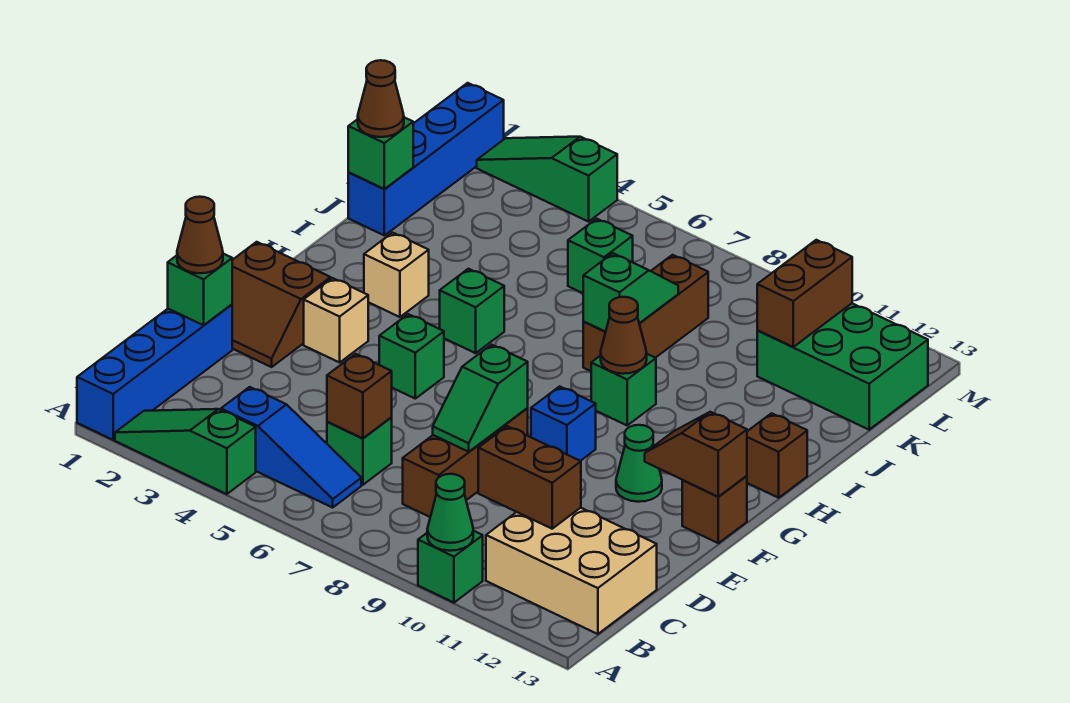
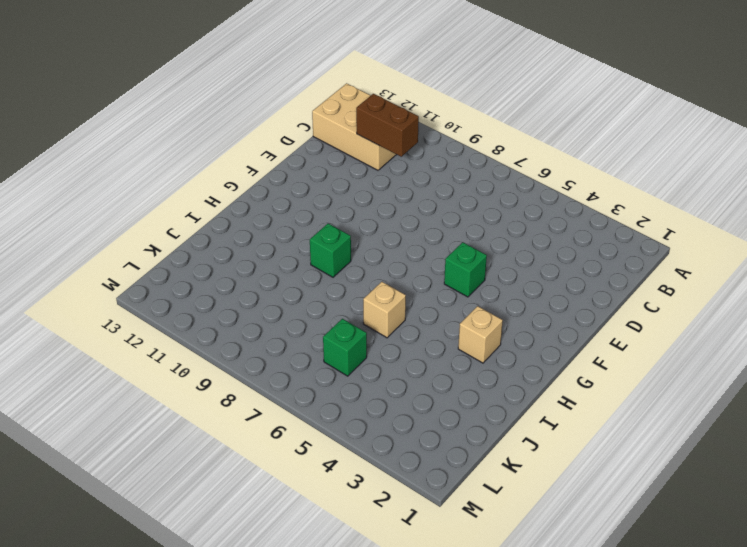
tan brick I6 level 1 -> tan brick F3 level 1
none -> blue brick A1:D1 level 1
none -> green slope A2:A4 level 1 top 4
none -> green brick A10 level 1
none -> blue slope B4:B6 level 1 top 4

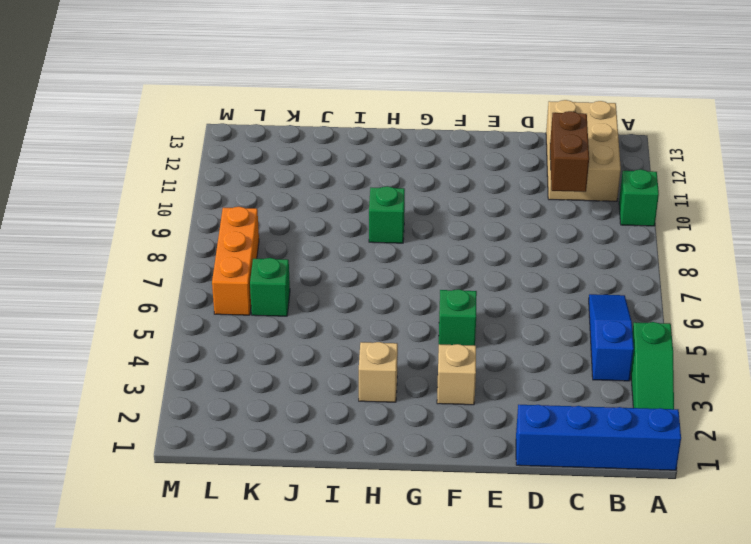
orange brick L6:L8 level 1 -> none
none -> green brick C6 level 1
none -> brown brick C8:E8 level 1
none -> brown slope E1:F2 level 1 top F
none -> blue brick F9 level 1

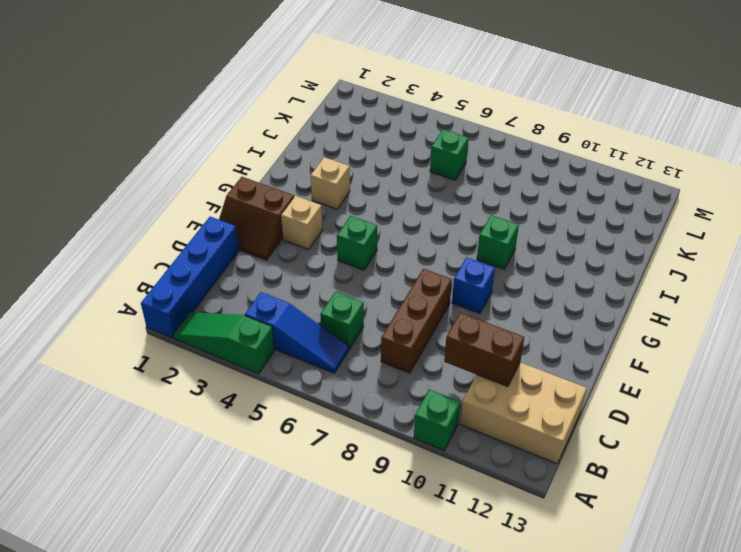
none -> green cone F11 level 1
none -> brown brick F13 level 1
none -> green brick H5 level 1
none -> brown brick H13 level 1

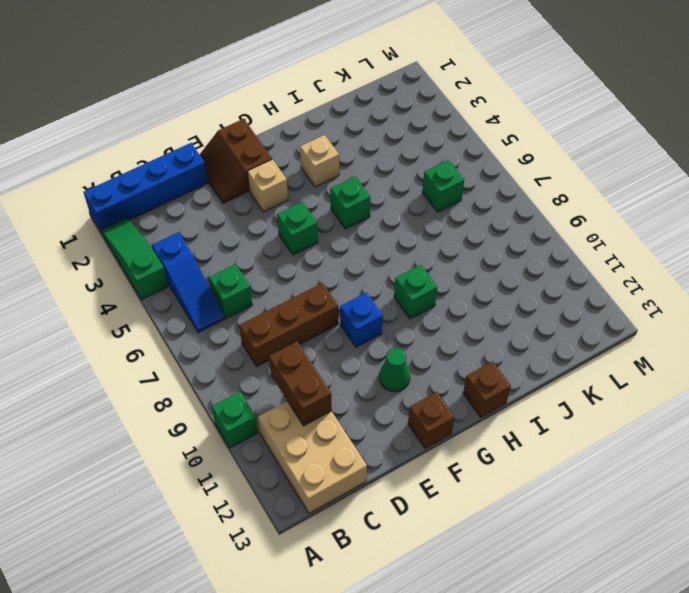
none -> brown brick I8:K8 level 1
none -> blue brick J1:M1 level 1
none -> green brick K11:L13 level 1
none -> green slope M2:M4 level 1 top 4

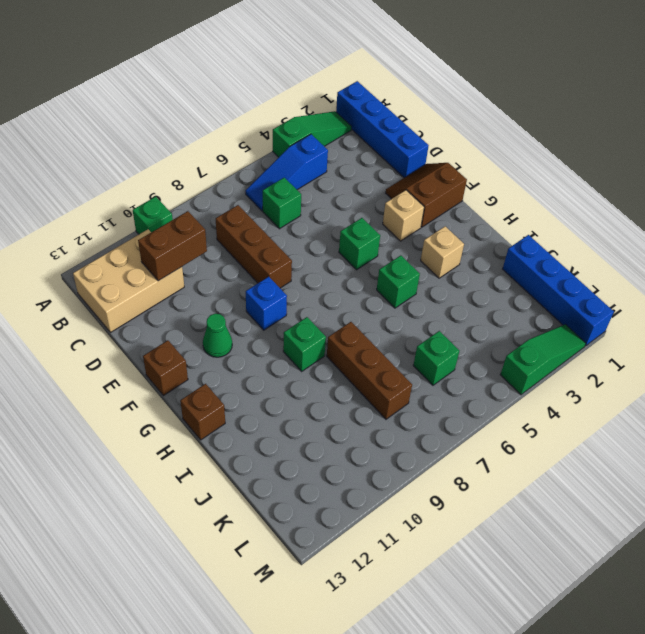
none -> green brick K11:L13 level 1
none -> green cone A10 level 2
none -> brown brick C6 level 2
none -> green brick D1 level 2

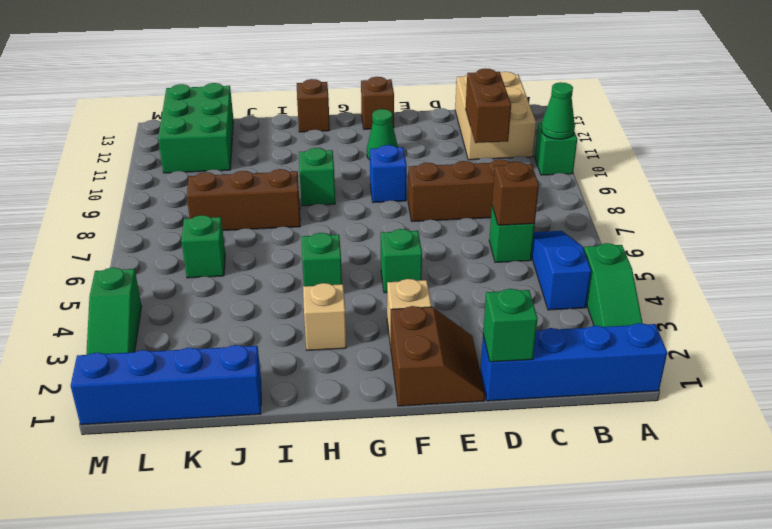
none -> green slope D8:E8 level 2 top E
none -> brown slope F12:F13 level 2 top 13
none -> brown cone H9 level 2
none -> green slope I8:J8 level 2 top I

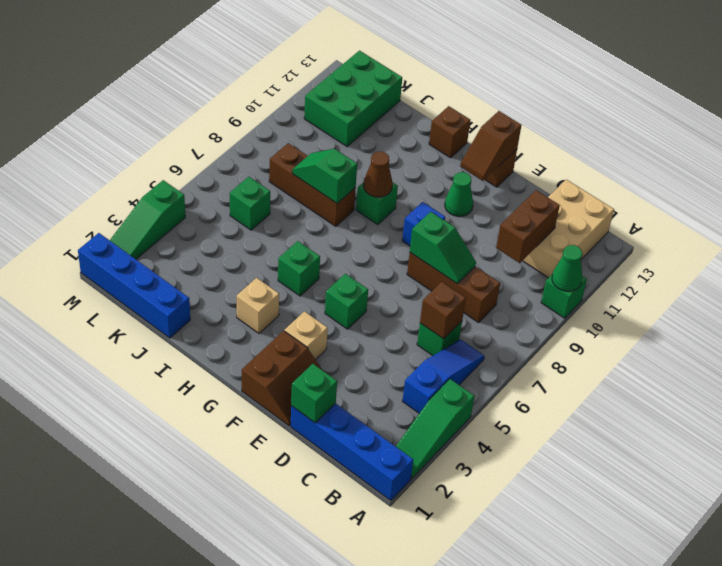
none -> green brick J1 level 2
none -> brown brick K11:L11 level 2
none -> brown cone D1 level 3
none -> brown cone J1 level 3

